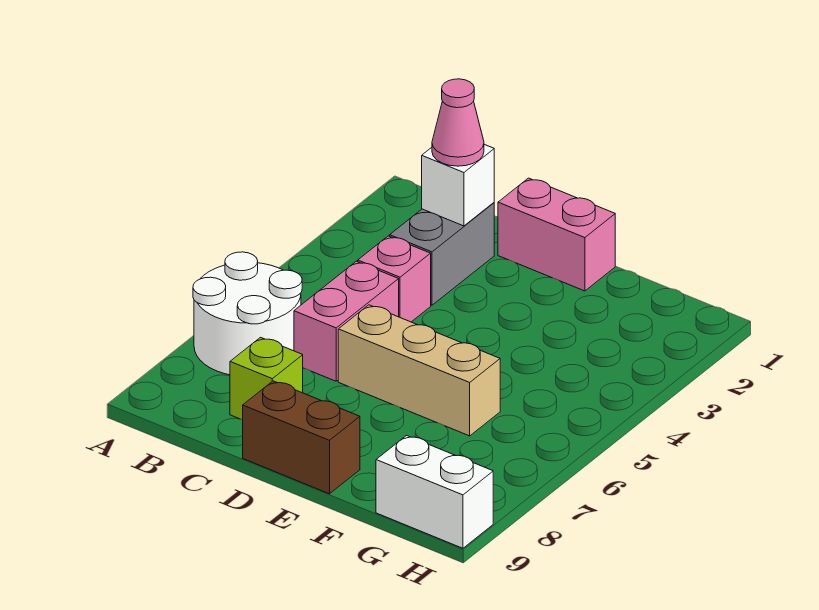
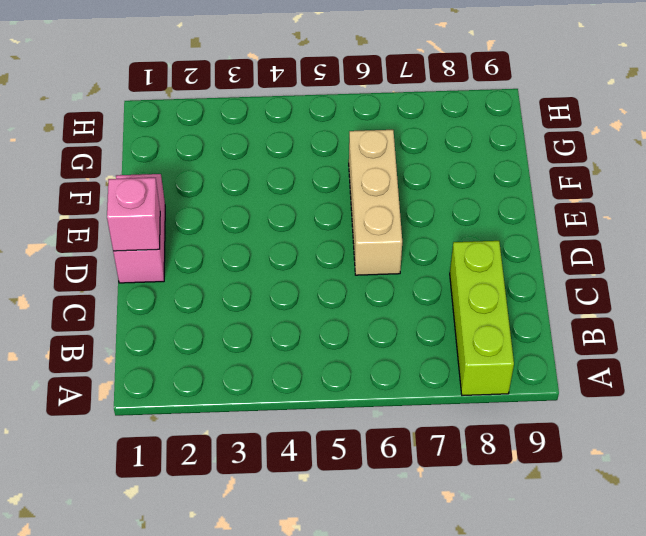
lime brick A8:C8 level 1 -> lime brick C8 level 1
pink brick D1 level 2 -> pink brick C4 level 1
none -> white round brick A6:B7 level 1
none -> grey brick C2:C3 level 1

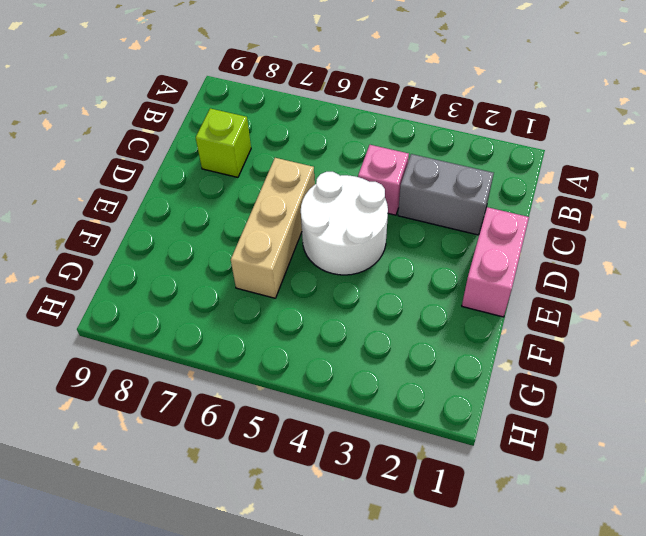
white round brick D4:E5 level 1 -> white round brick A6:B7 level 1
none -> pink brick C5:C6 level 1
none -> brown brick D9:E9 level 1

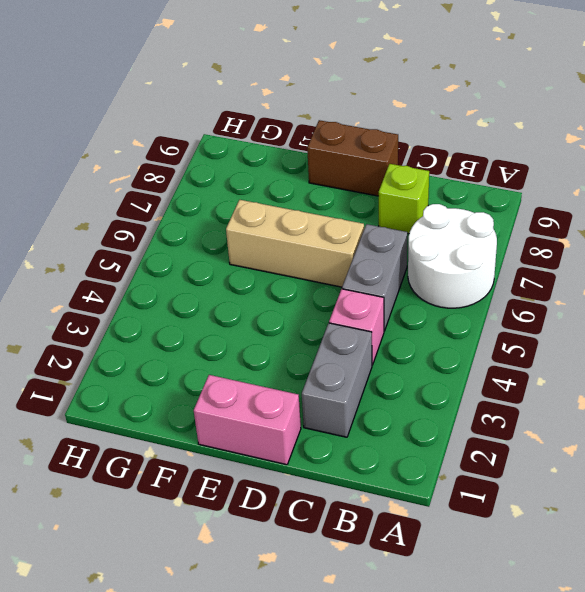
grey brick C5:C6 level 1 -> pink brick C5:C6 level 1
none -> white brick G9:H9 level 1
none -> white brick C2 level 2

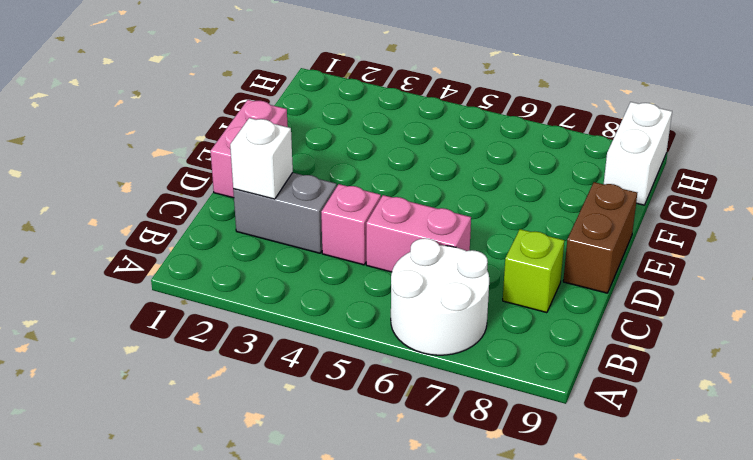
none -> tan brick D6:F6 level 1
none -> pink cone C2 level 3

